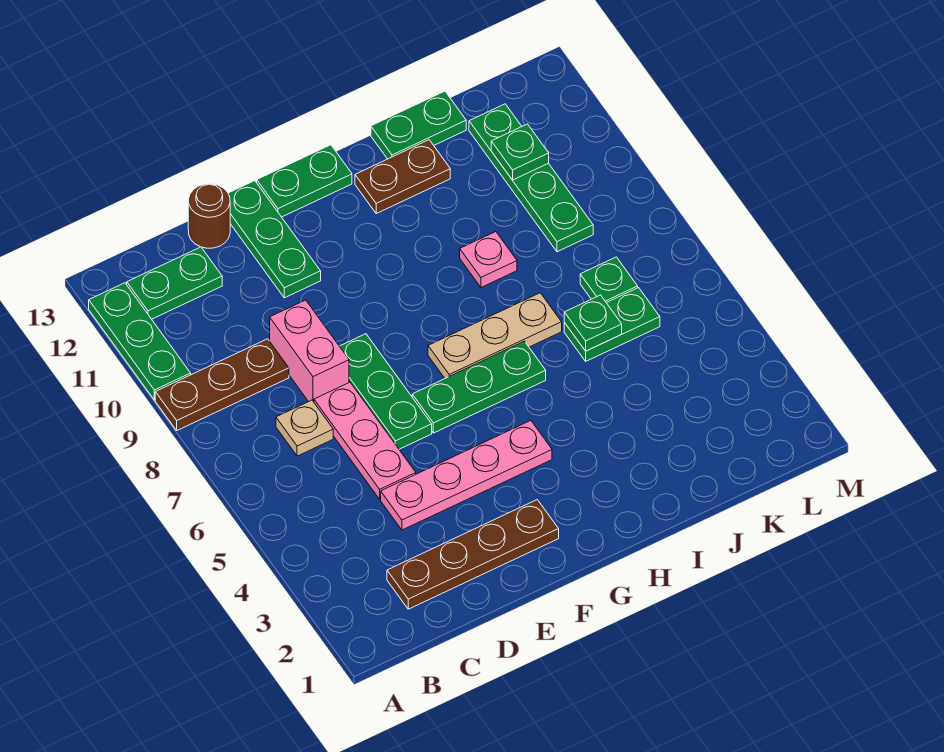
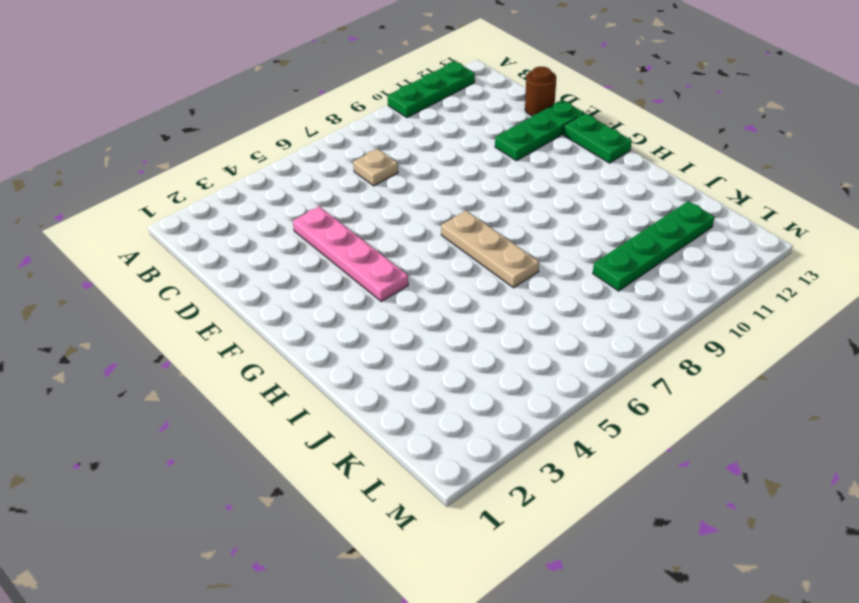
none -> brown plate A9:C9 level 1
none -> green plate B12:C12 level 1
none -> brown plate C2:F2 level 1

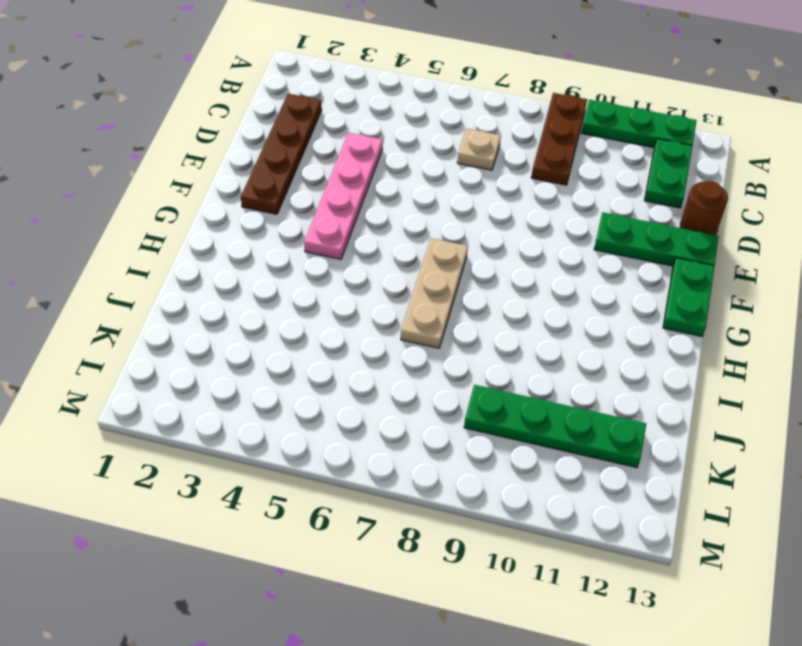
none -> pink plate D5:D7 level 1
none -> pink brick D8:D9 level 1
none -> green plate E6:E8 level 1

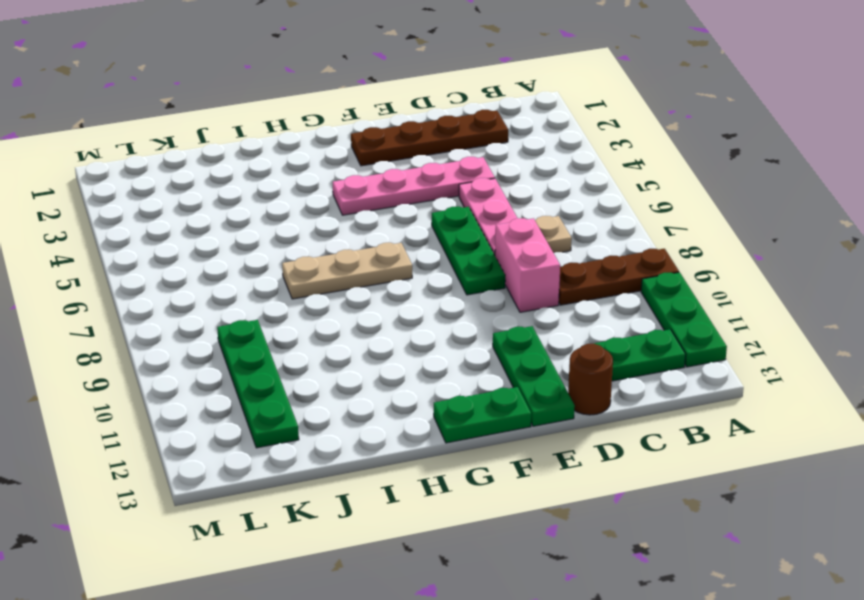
none -> green plate F6:H6 level 1
none -> brown plate H12:I12 level 1
none -> pink plate I9 level 1

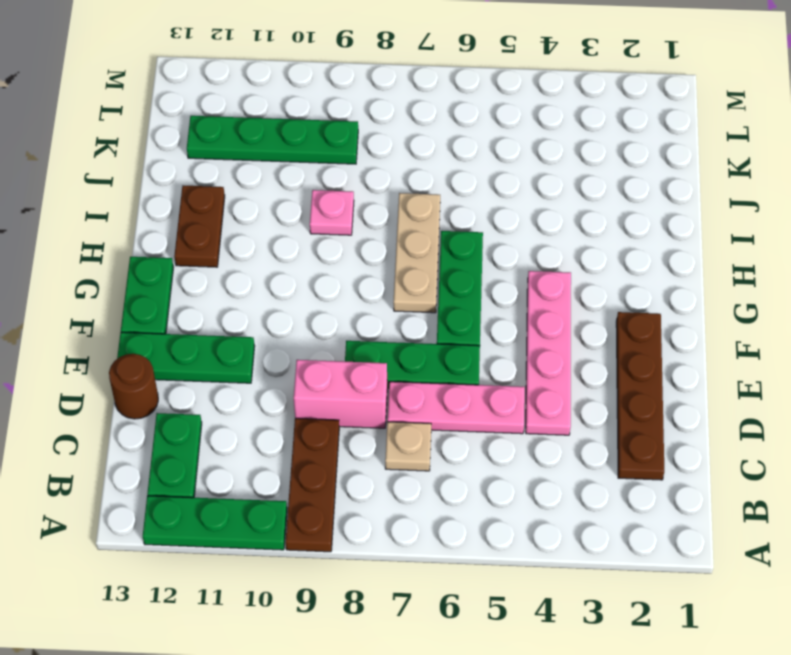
none -> green plate I13:J13 level 1
none -> green plate J6:K6 level 1
none -> green plate K7 level 1

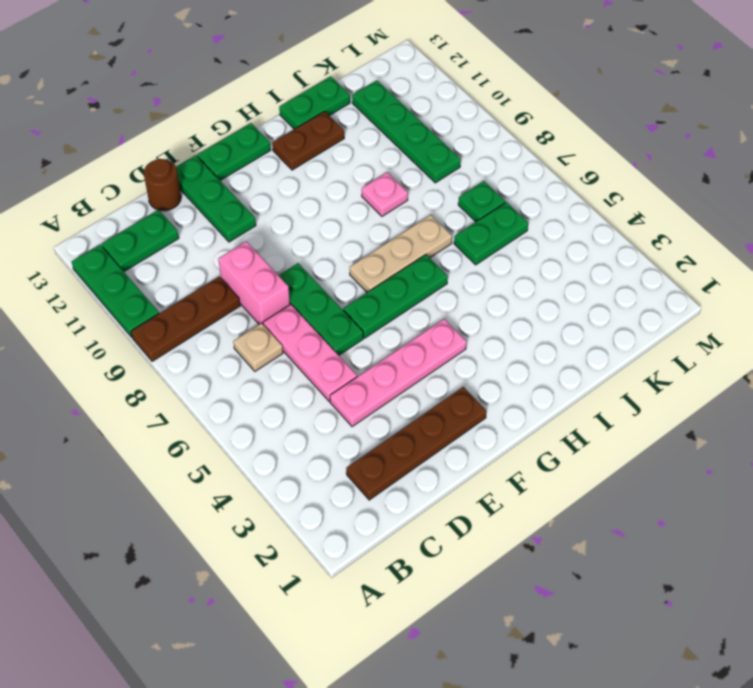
none -> green plate J6 level 2
none -> green plate K11 level 2

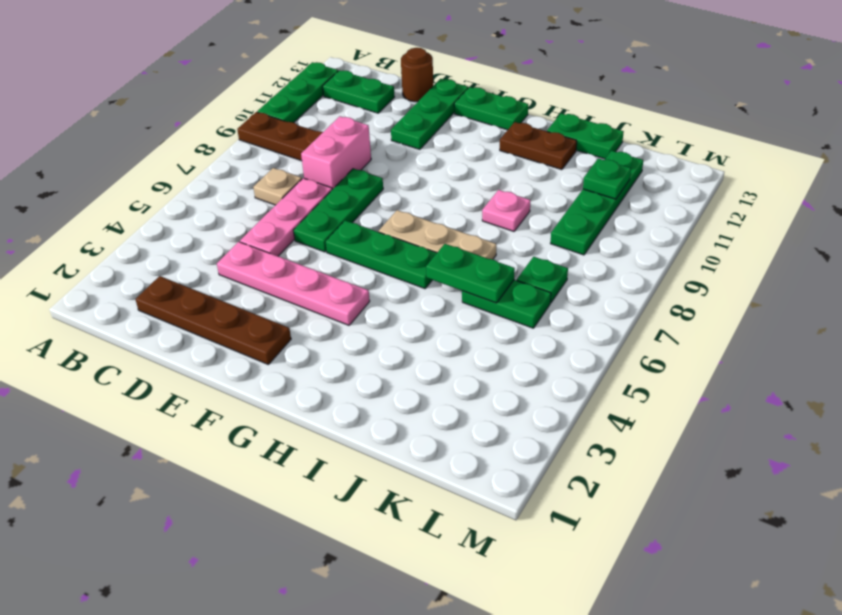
green plate I6:J6 level 2 -> green plate J6 level 2

